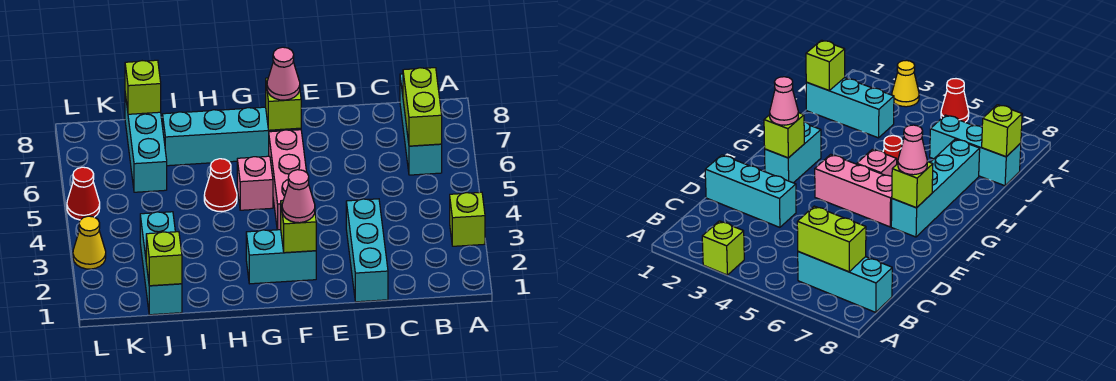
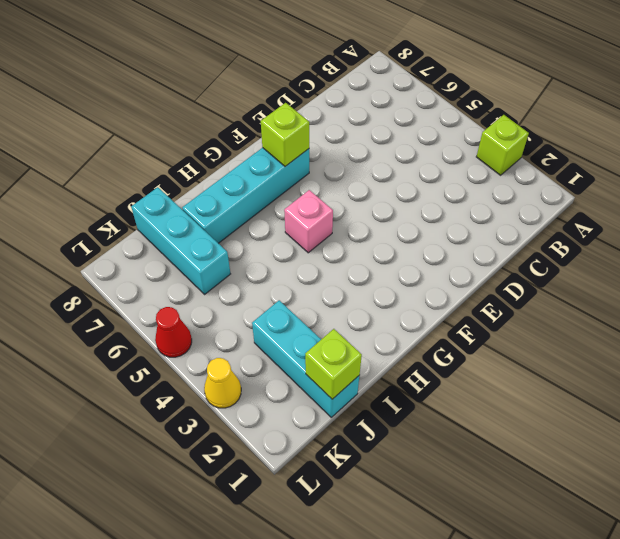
none -> cyan brick B6:B8 level 1
none -> cyan brick D1:D3 level 1
none -> cyan brick F2:G2 level 1

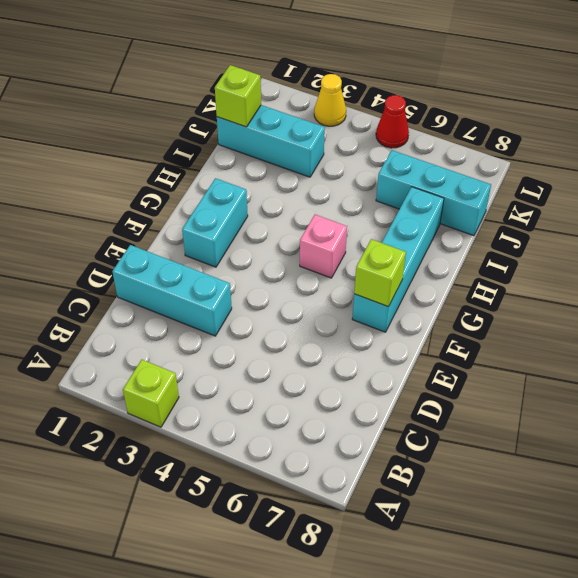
none -> cyan brick B6:B8 level 1
none -> pink brick F4:F6 level 1
none -> red cone H5 level 1

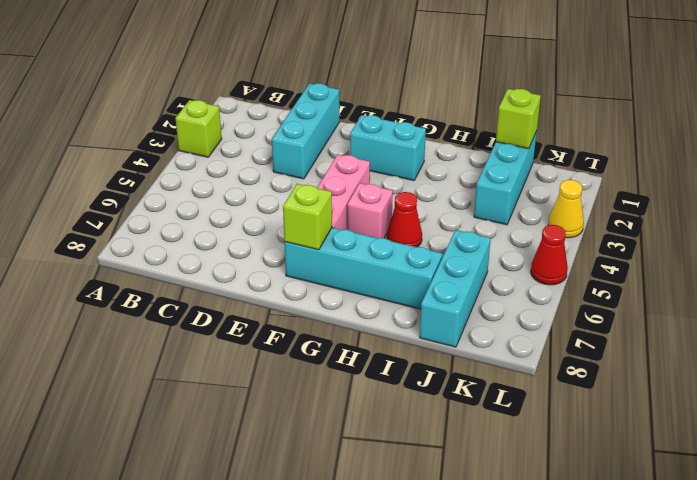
none -> cyan brick B6:B8 level 1
none -> lime brick B6:B7 level 2
none -> lime brick F2 level 2

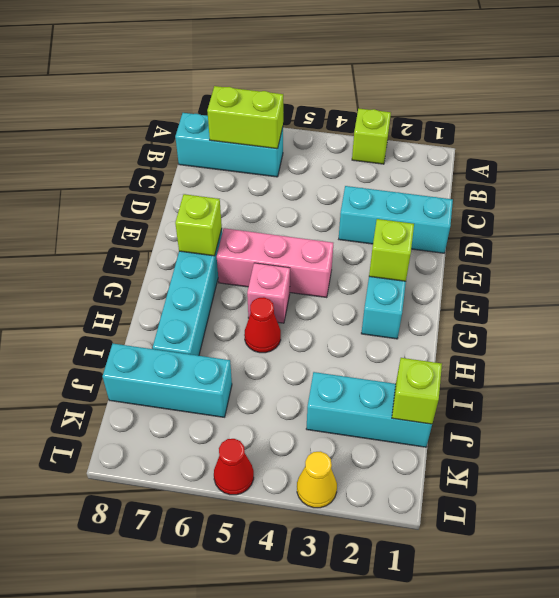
none -> lime brick J8 level 2
none -> pink cone F2 level 3
none -> pink cone F7 level 3

